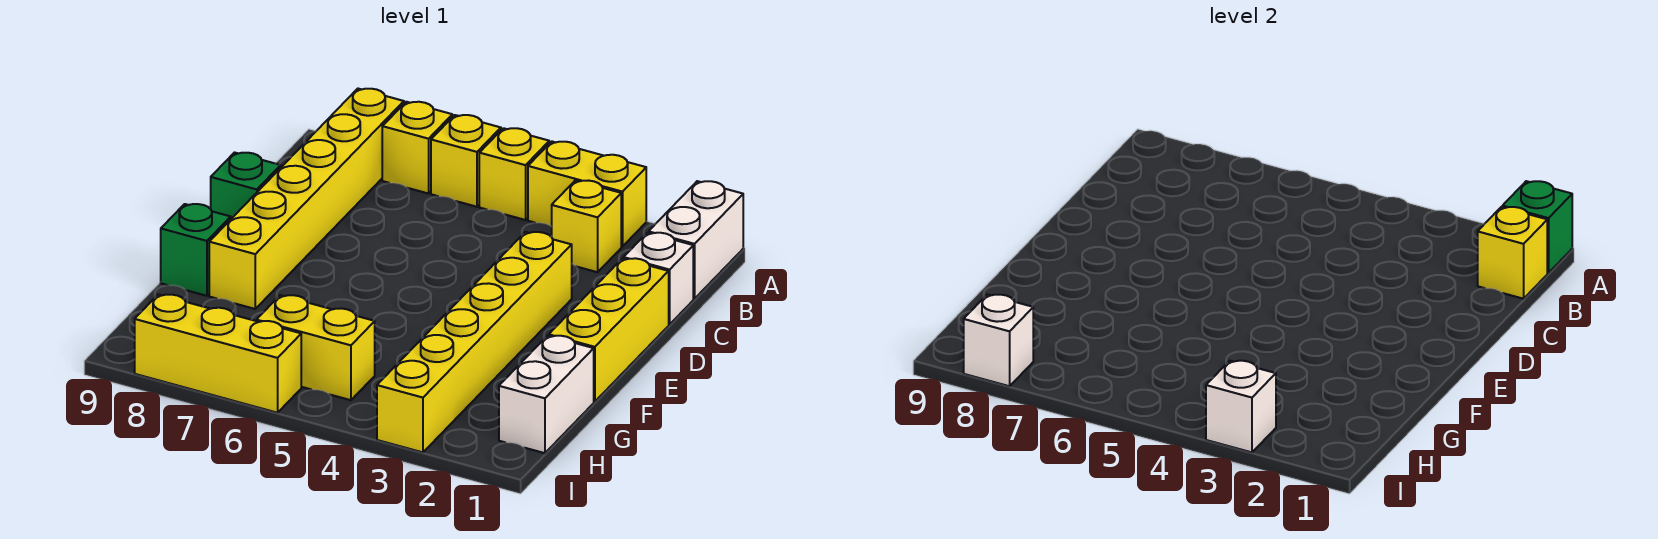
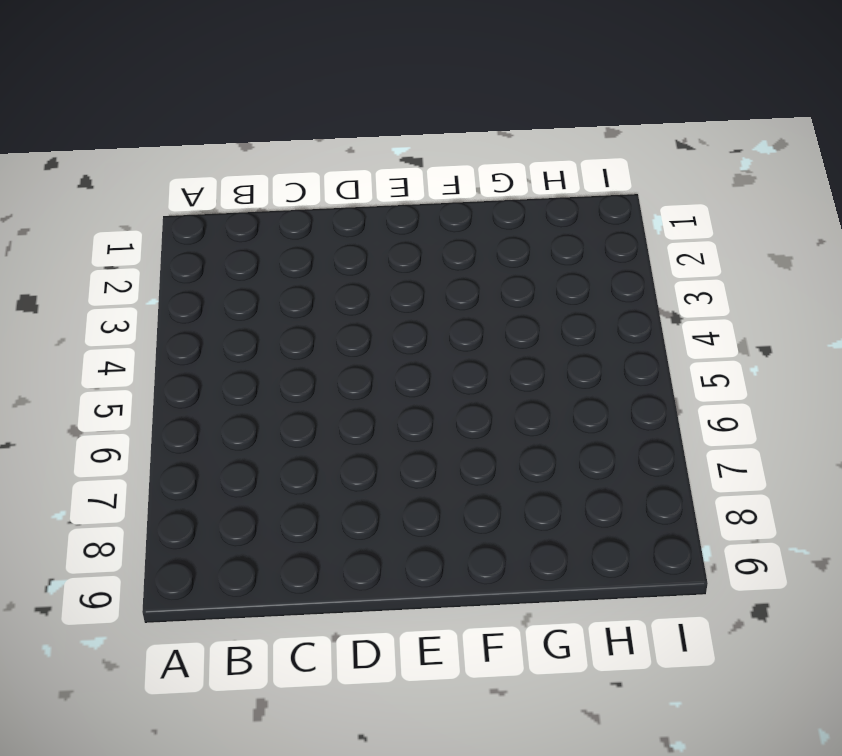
none -> white brick A1:B1 level 1
none -> yellow brick A3:A4 level 1
none -> yellow brick A5 level 1

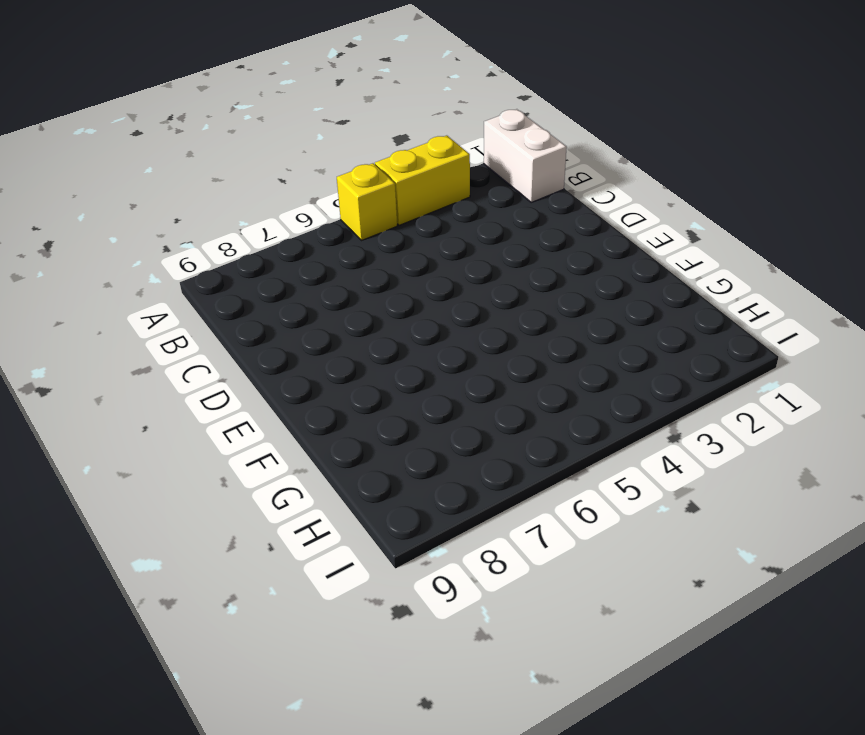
none -> yellow brick A6 level 1
none -> yellow brick A7 level 1
none -> yellow brick A8:F8 level 1

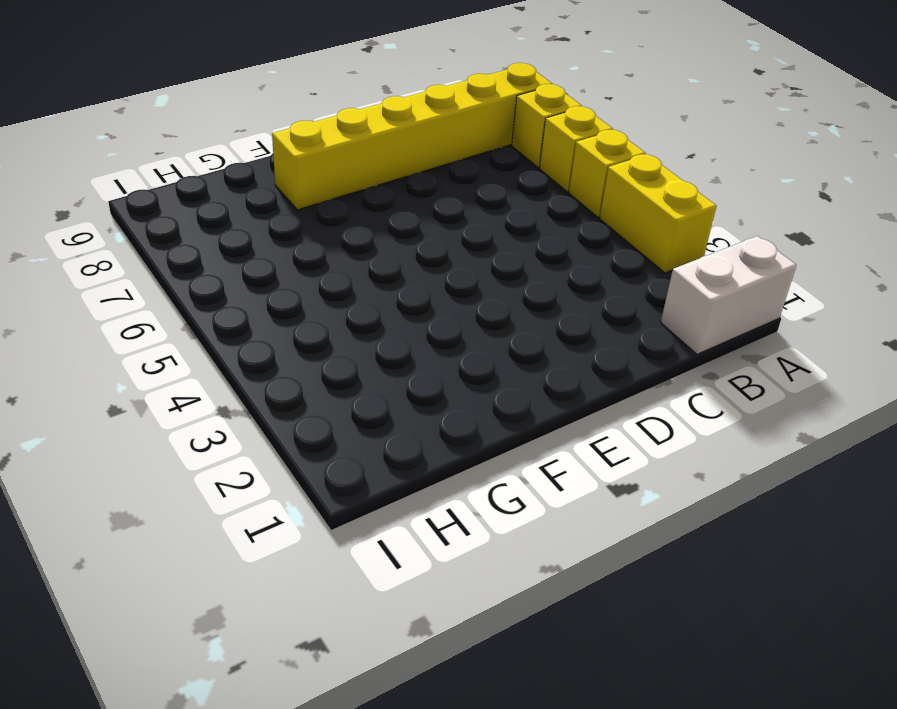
none -> yellow brick B3 level 1
none -> white brick C1 level 1
none -> yellow brick D1:F1 level 1

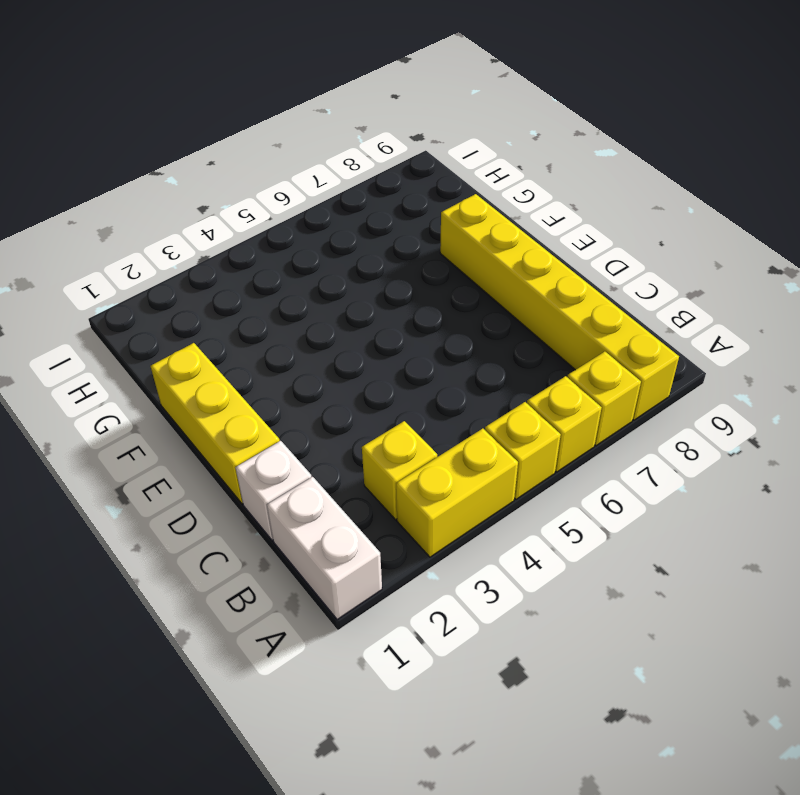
none -> yellow brick D3:I3 level 1
none -> green brick D9 level 1
none -> green brick F9 level 1

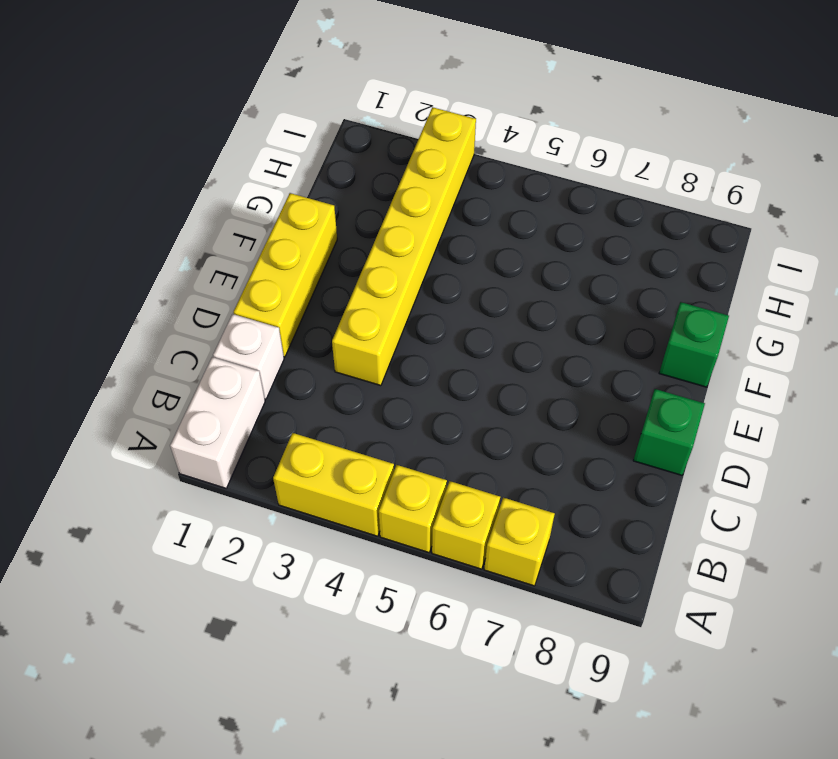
none -> yellow brick A8:F8 level 1
none -> yellow brick B3 level 1
none -> white brick G1:H1 level 1

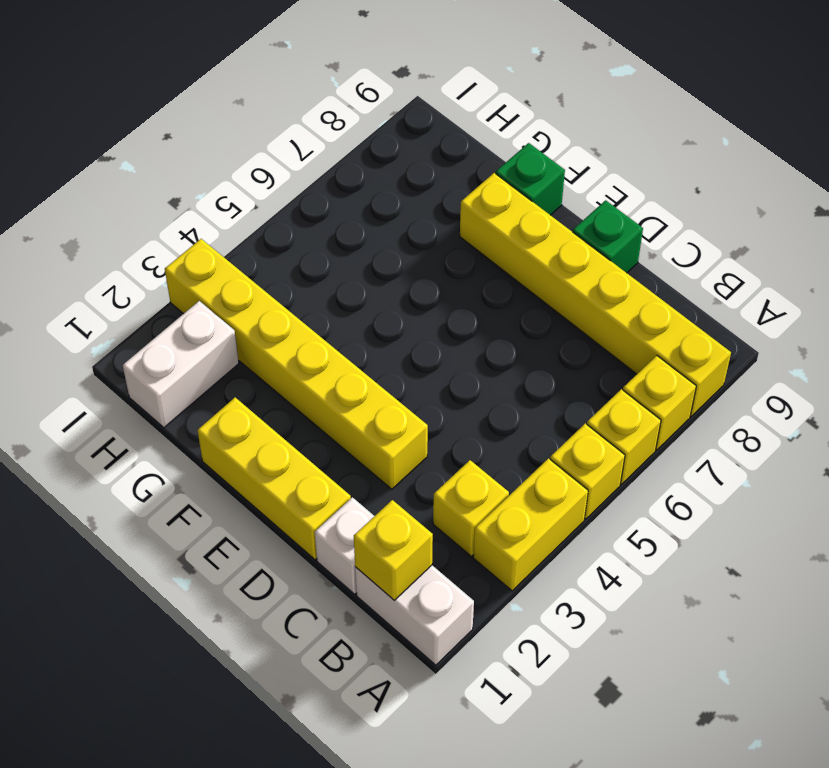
white brick H1:H2 level 1 -> white brick G1:H1 level 1
none -> yellow brick H5:H6 level 1
none -> yellow brick I6:I8 level 1
none -> green brick A1 level 2

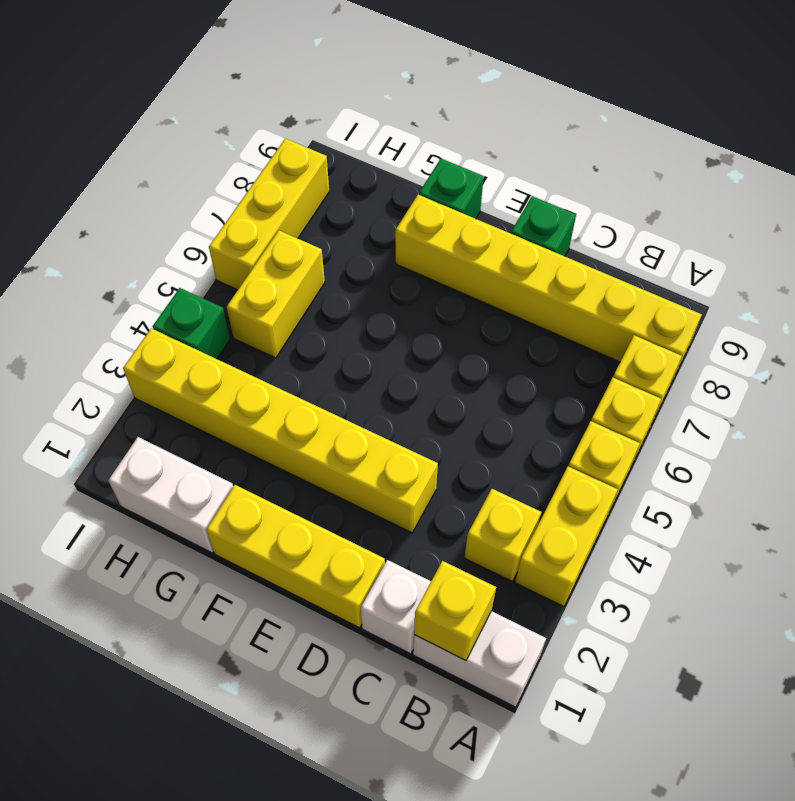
green brick I4 level 1 -> green brick A1 level 2
none -> white brick I3 level 2
none -> white brick I8 level 2

